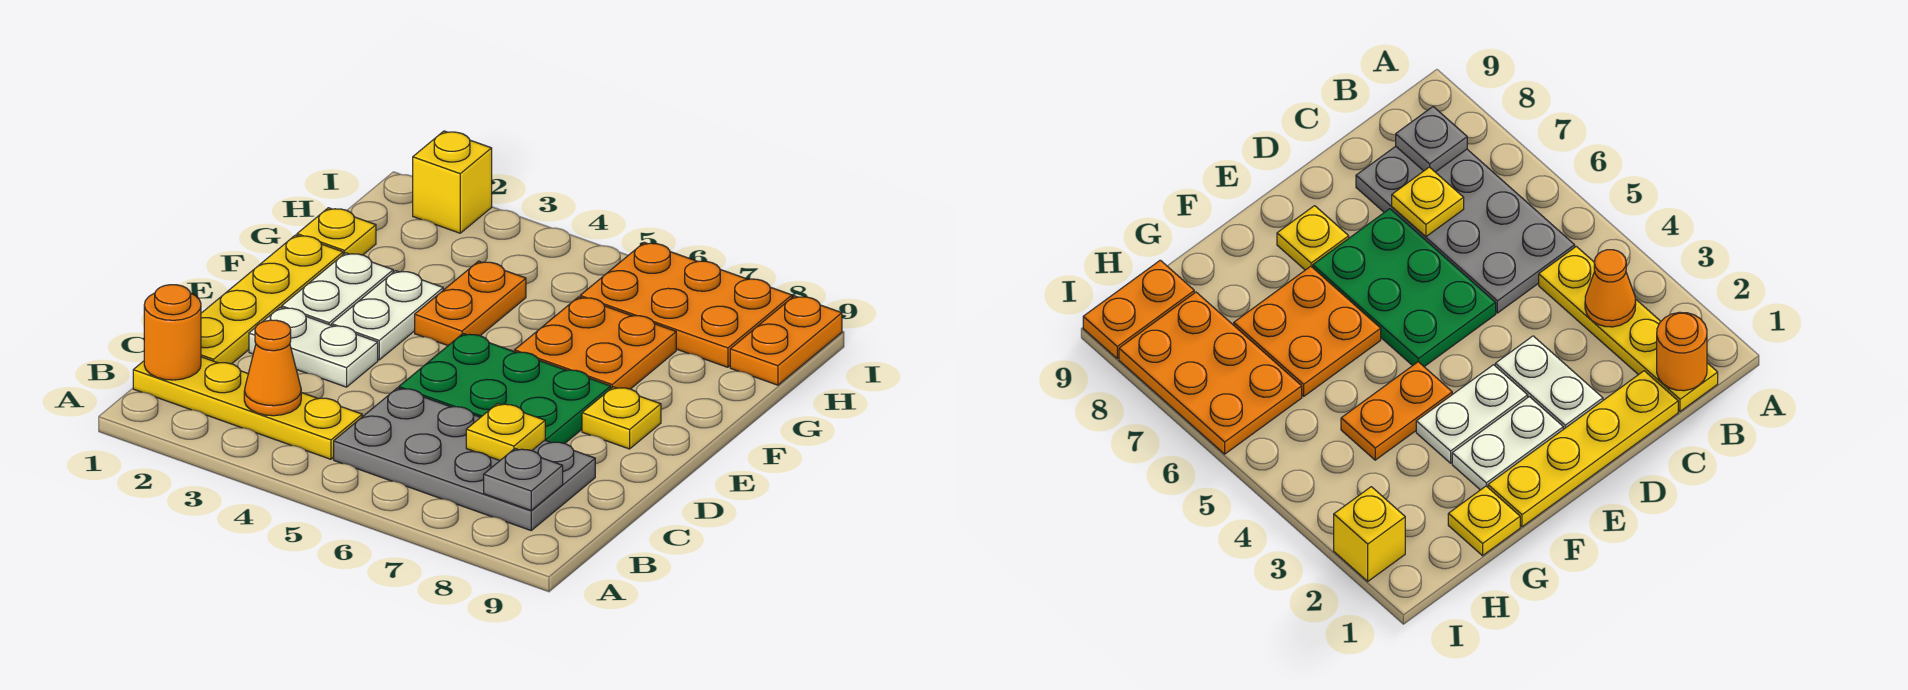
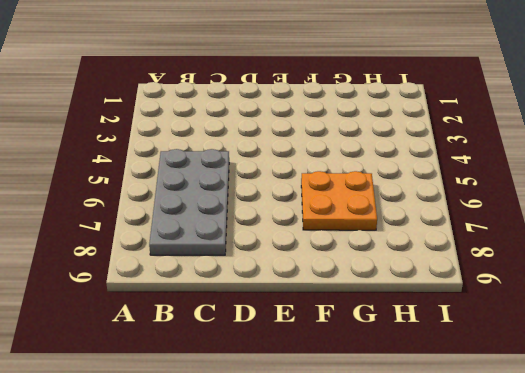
none -> yellow plate B1:B4 level 1
none -> yellow plate C1:F1 level 1
none -> white plate D2:D3 level 1

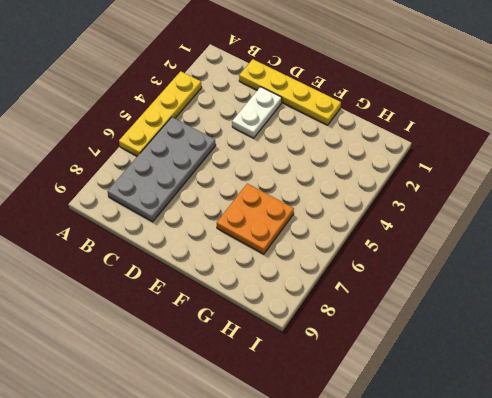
yellow plate A3:A6 level 1 -> yellow plate B1:B4 level 1
none -> green plate D5:E7 level 1
none -> white plate E2:F2 level 1
none -> white plate E3:F3 level 1

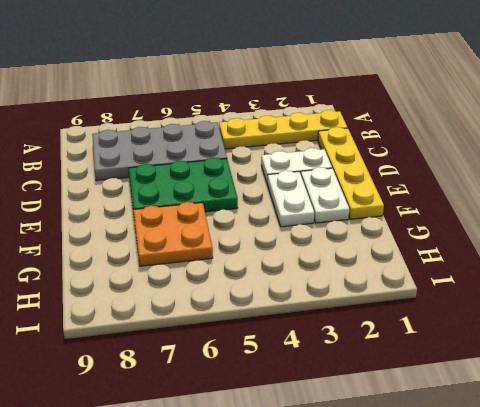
none -> yellow plate E8 level 1
none -> orange plate F4:G4 level 1
none -> yellow plate G1 level 1

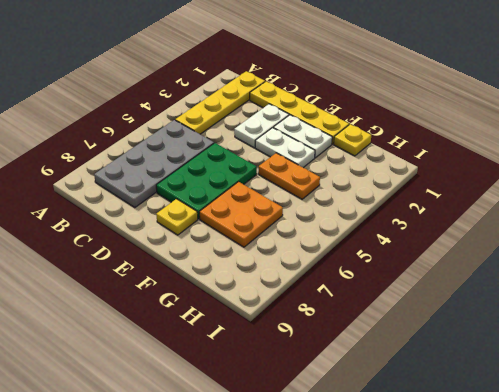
none -> orange plate H6:I8 level 1
none -> orange plate H9:I9 level 1
none -> yellow brick I2 level 1

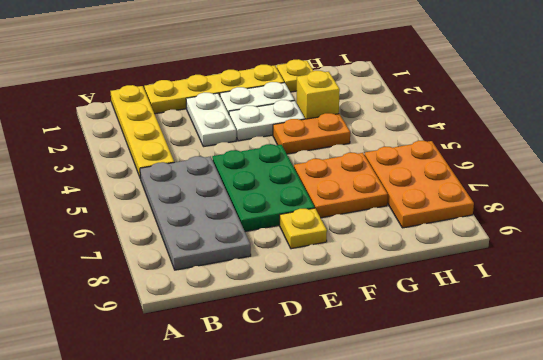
yellow brick G3 level 1 -> yellow brick I2 level 1
none -> orange plate H9:I9 level 1
none -> orange round brick B1 level 2
none -> orange cone B3 level 2

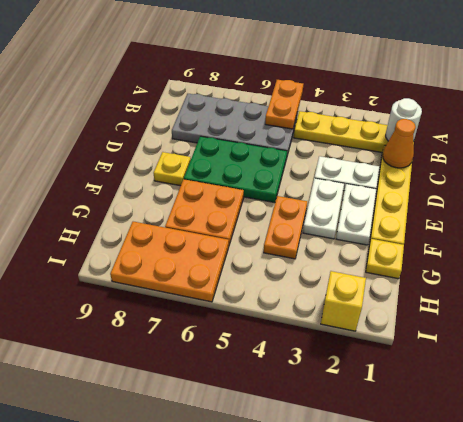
orange plate A5:B5 level 2 -> orange plate H9:I9 level 1
white round brick B1 level 2 -> orange round brick B1 level 2
orange cone C1 level 2 -> orange cone B3 level 2
none -> grey plate B8 level 2
none -> yellow plate C7 level 2

